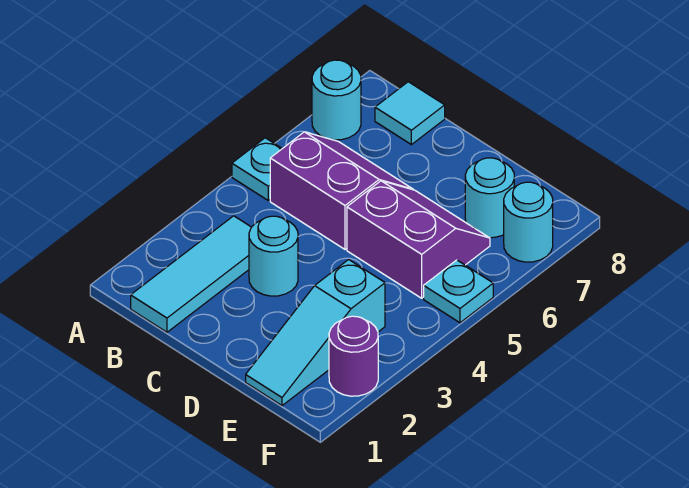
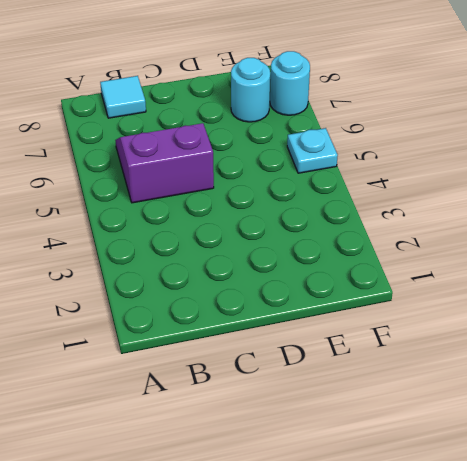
none -> cyan plate A5 level 1
none -> cyan round brick A7 level 1
none -> cyan tile B1:B3 level 1

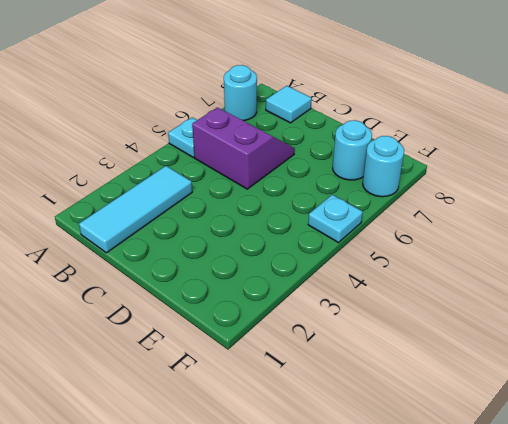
none -> cyan round brick C3 level 1
none -> purple slope D5:E6 level 1 top 5
none -> cyan slope E1:E3 level 1 top 3

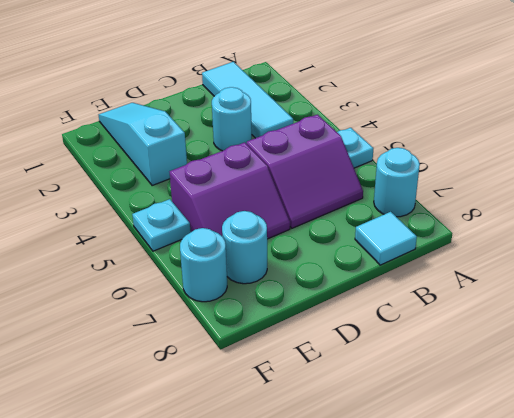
none -> purple round brick F2 level 1

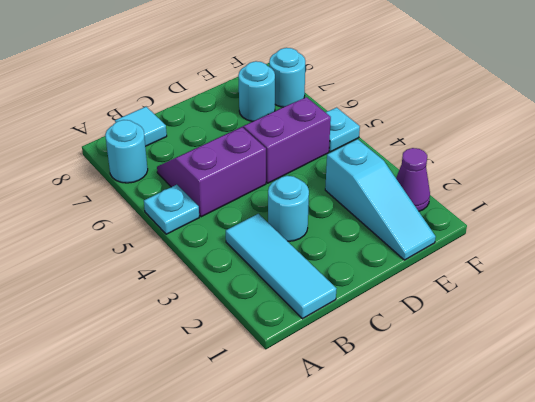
purple cone F2 level 1 -> purple round brick F2 level 1

